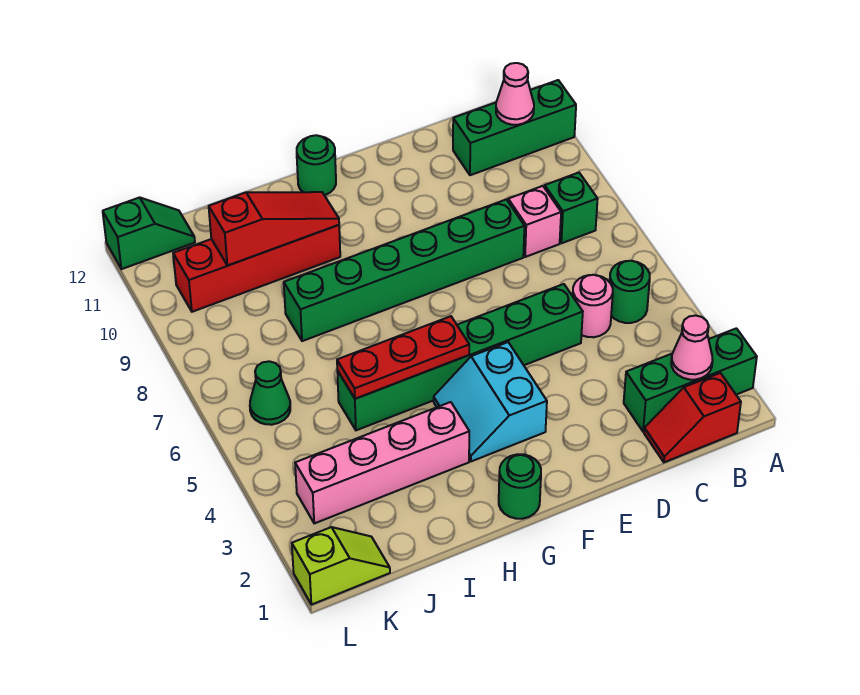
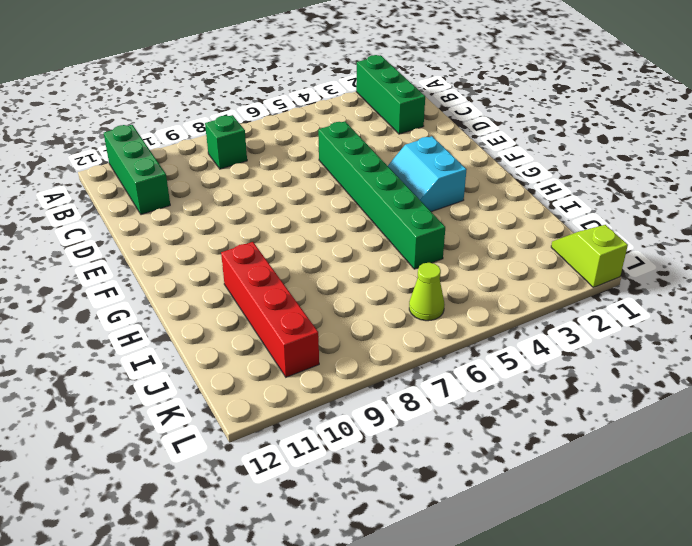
cyan slope F3:G4 level 1 top 3 -> cyan slope F3:G4 level 1 top F
lime cone K6 level 1 -> green cone K6 level 1
none -> red slope B1:C1 level 1 top B
none -> green round brick B5 level 1
none -> pink round brick C5 level 1

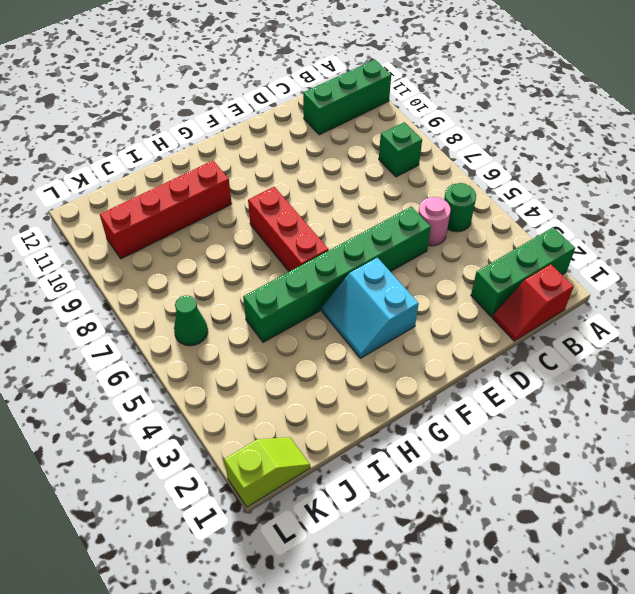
red brick G6:G8 level 1 -> green brick D8:I8 level 1
none -> pink brick C8 level 1
none -> green round brick G1 level 1
none -> green round brick G12 level 1

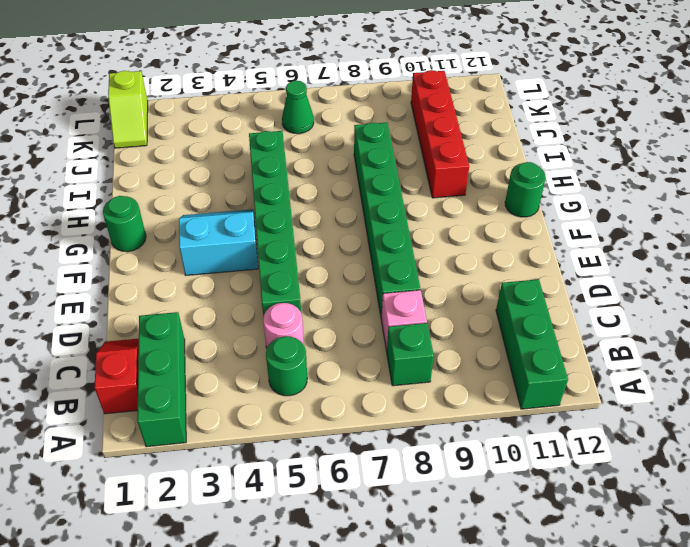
none -> pink brick H3:K3 level 1
none -> green slope K12:L12 level 1 top L
none -> pink cone B2 level 2

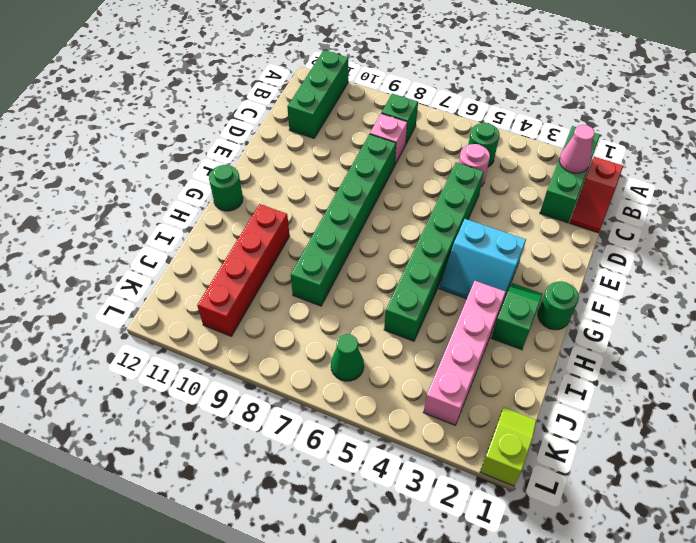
green slope G2:H2 level 1 top H -> green slope K12:L12 level 1 top L
none -> pink cone B11 level 2
none -> red plate G5:I5 level 2
none -> red slope H10:J10 level 2 top J

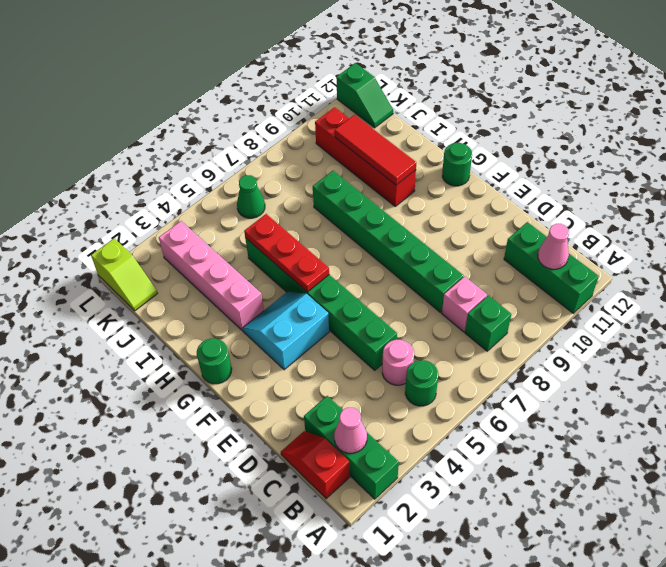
red tile H10:J10 level 2 -> red slope H10:J10 level 2 top J

